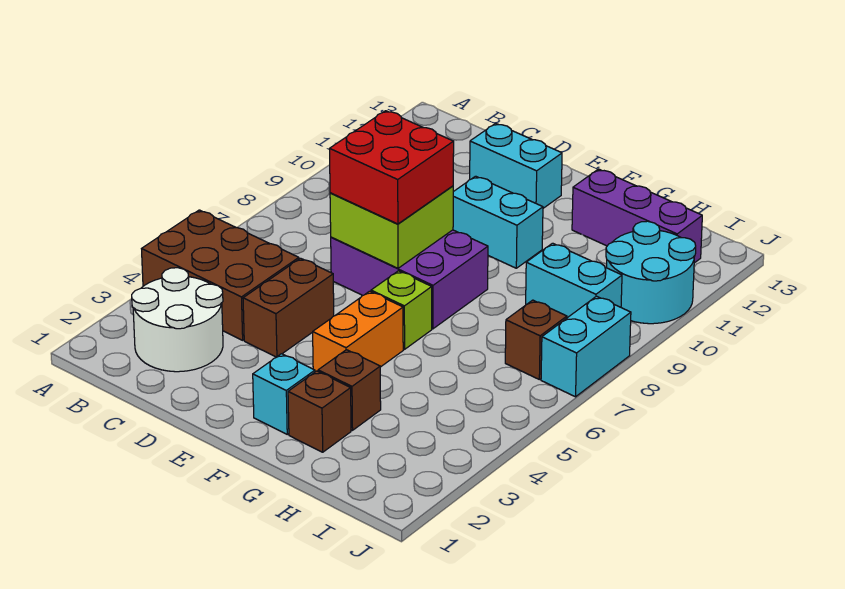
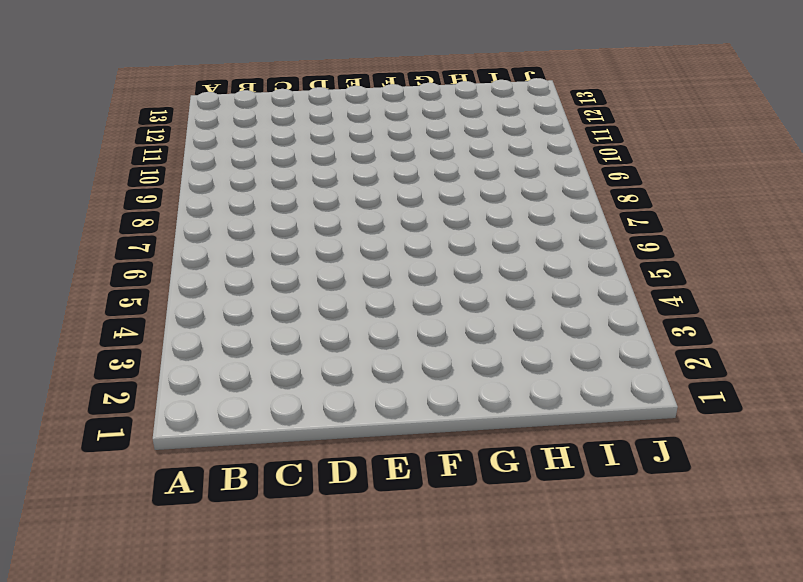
none -> brown brick A4:C5 level 1
none -> white round brick B2:C3 level 1
none -> brown brick D4:D5 level 1

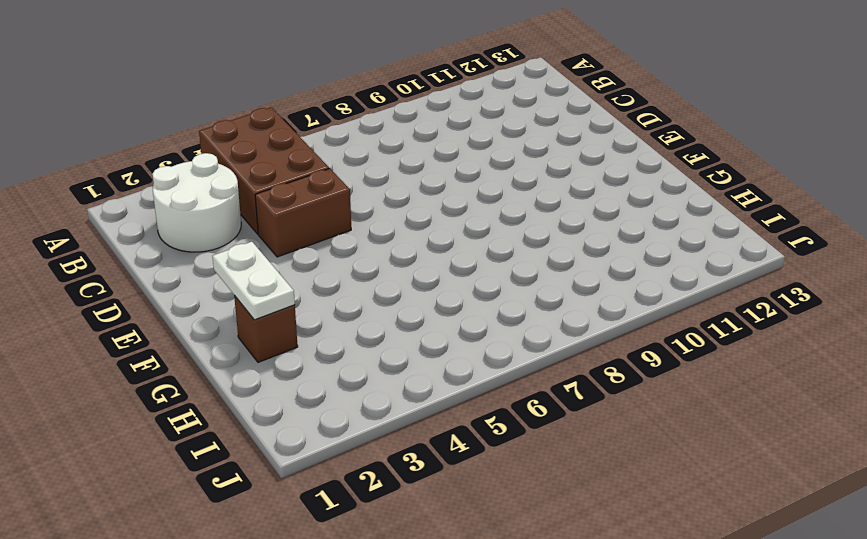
white plate F2:G2 level 2 -> none
none -> purple brick D7:F8 level 1
none -> cyan brick D12:E12 level 1
none -> cyan brick E10:F10 level 1

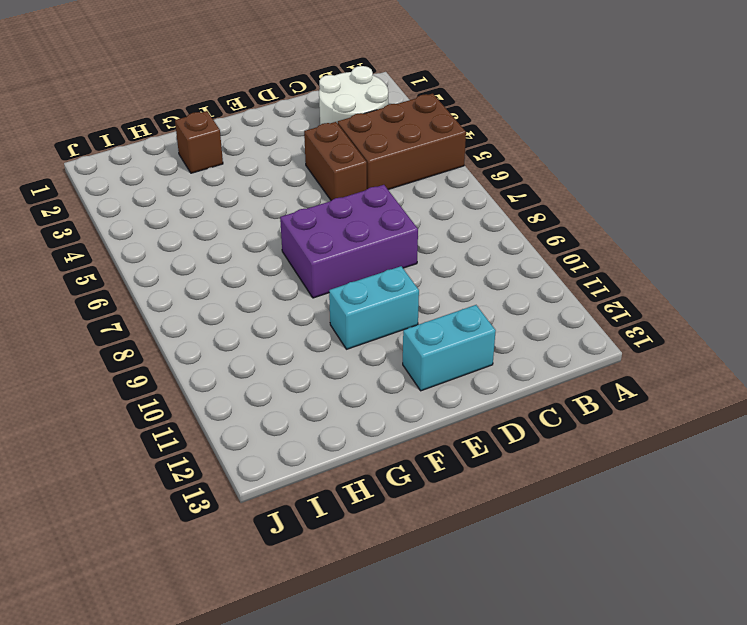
none -> cyan brick F2 level 1
none -> orange brick F4:F5 level 1
none -> lime brick F6 level 1

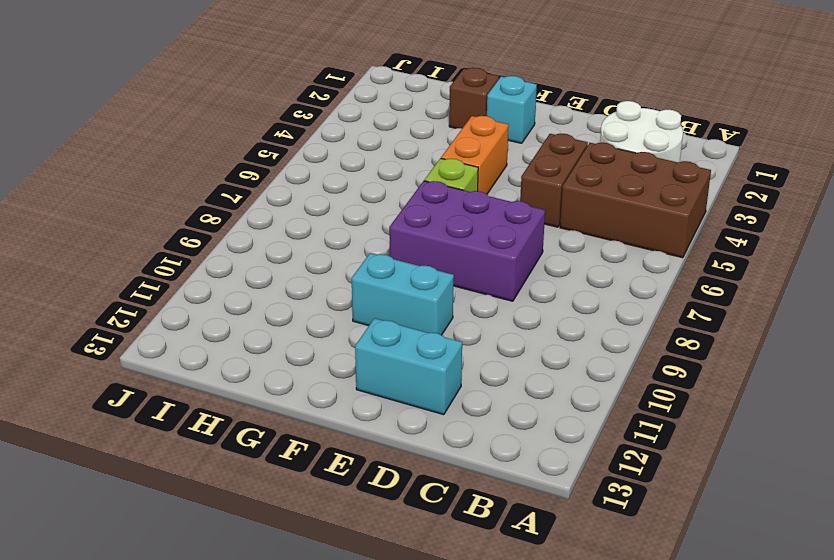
none -> brown brick G3 level 1
none -> purple brick G12:I12 level 1
none -> cyan brick H9:I9 level 1

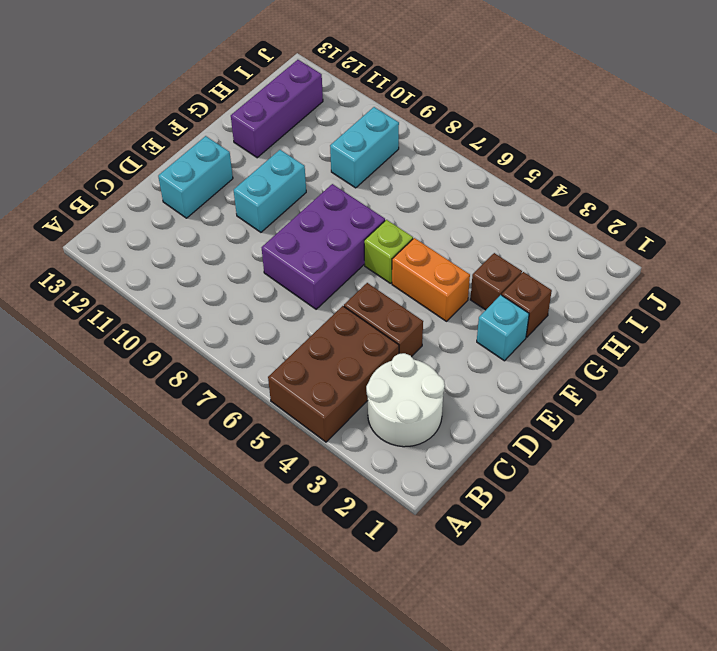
none -> brown brick I7 level 1
none -> cyan round brick I10:J11 level 1
none -> cyan brick J7:J8 level 1

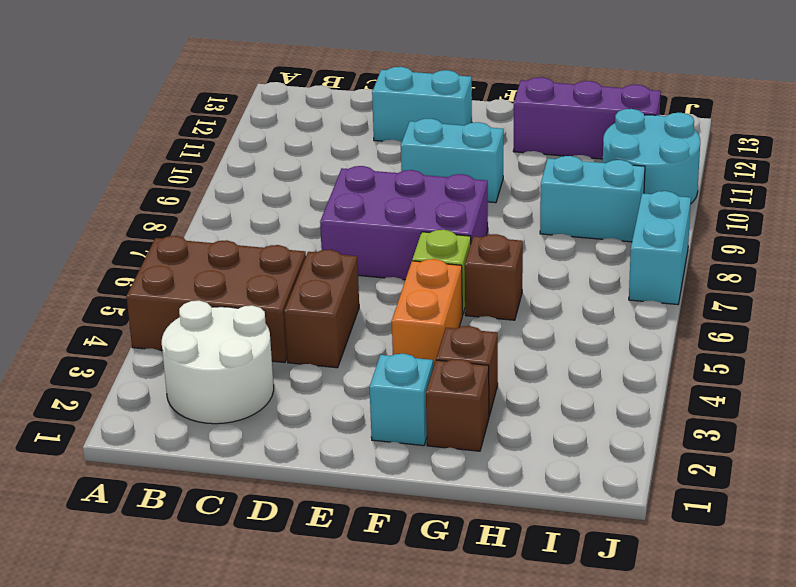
brown brick G6 level 1 -> brown brick I7 level 1
none -> lime brick D7:E8 level 2
none -> red brick D7:E8 level 3

